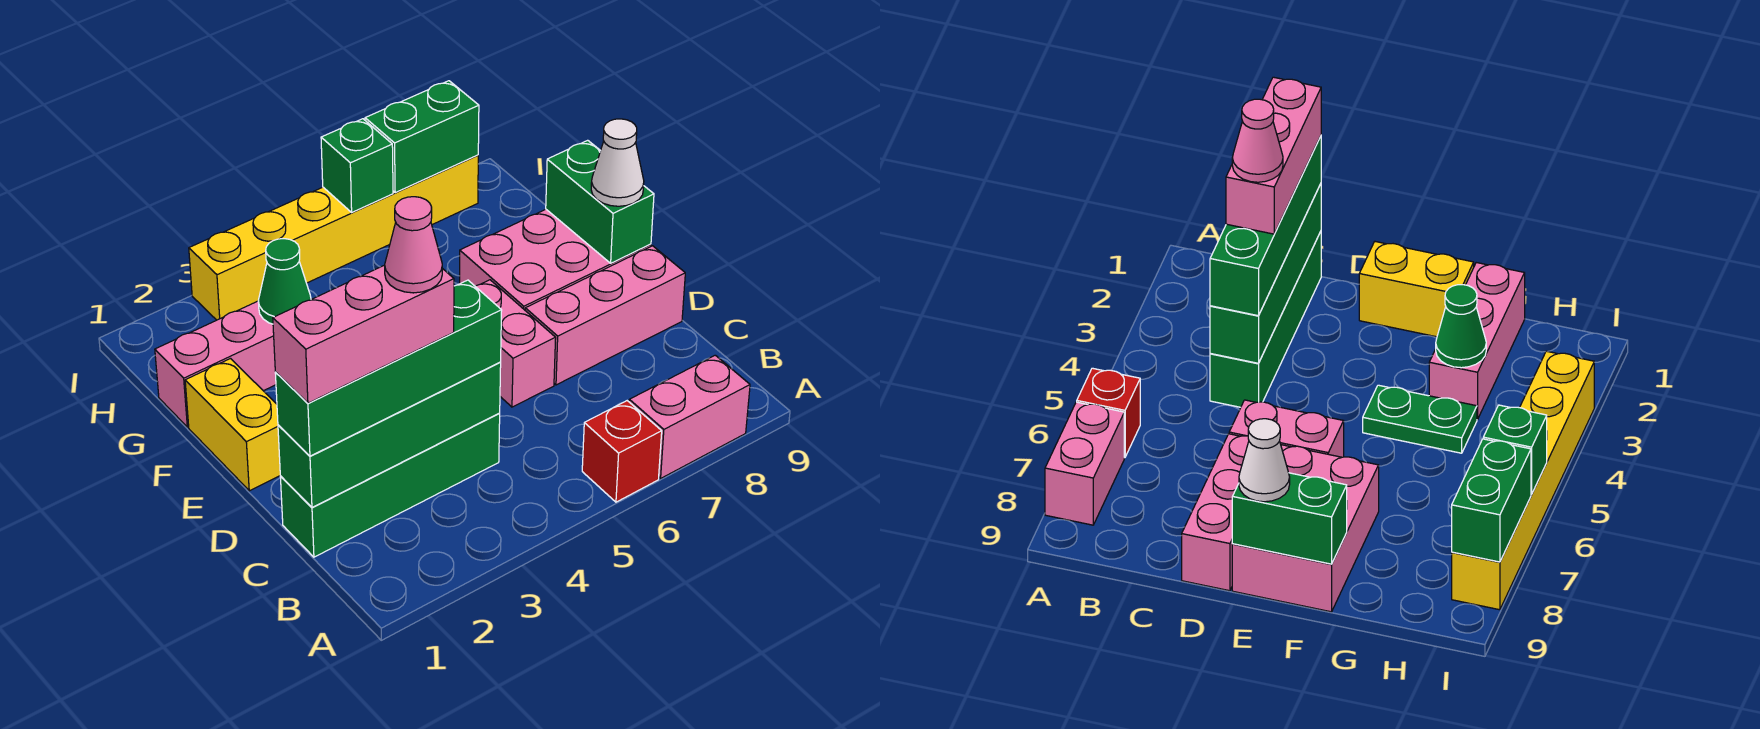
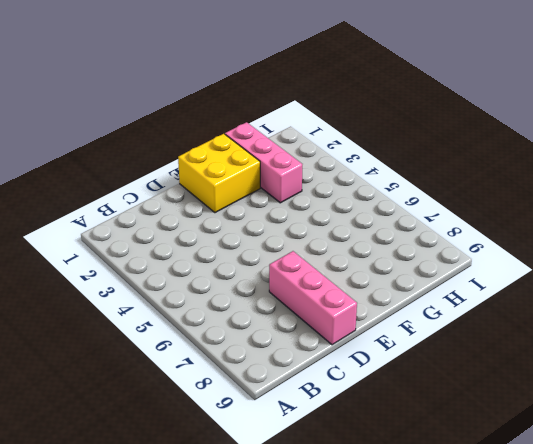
yellow brick E1:F2 level 1 -> yellow brick E1:F1 level 1
none -> red brick A6 level 1
none -> pink brick A7:A8 level 1
none -> green brick C1:C4 level 1

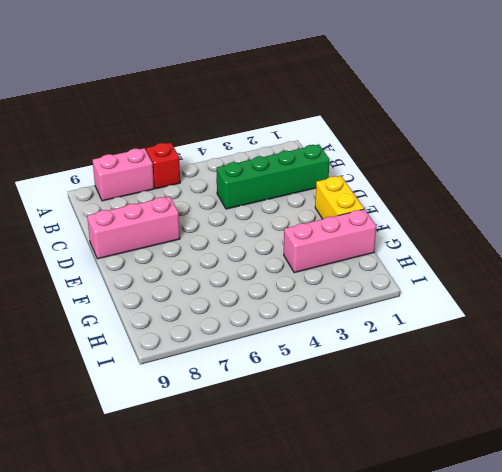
none -> pink brick D6:E6 level 1
none -> pink brick E7:F9 level 1
none -> green plate F4:G4 level 1

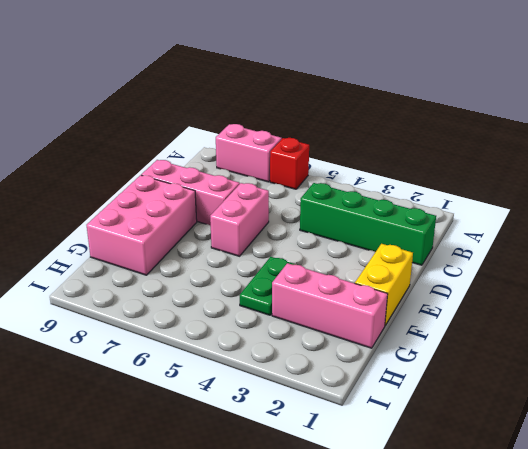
pink brick E8:G9 level 1 -> pink brick E7:F9 level 1
none -> yellow brick I3:I8 level 1
none -> green brick C1:C4 level 2
none -> green brick E9:F9 level 2

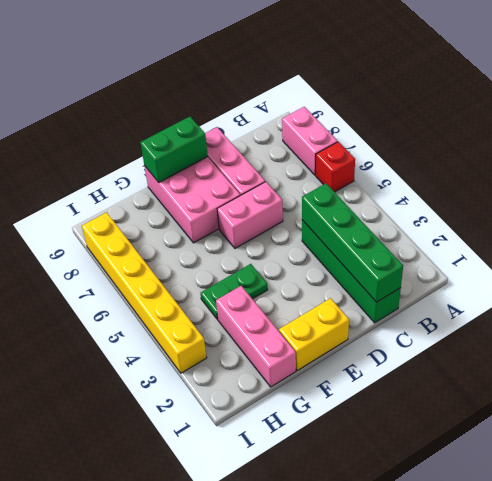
none -> green cone G3 level 2
none -> green brick I6 level 2
none -> green brick I7:I8 level 2

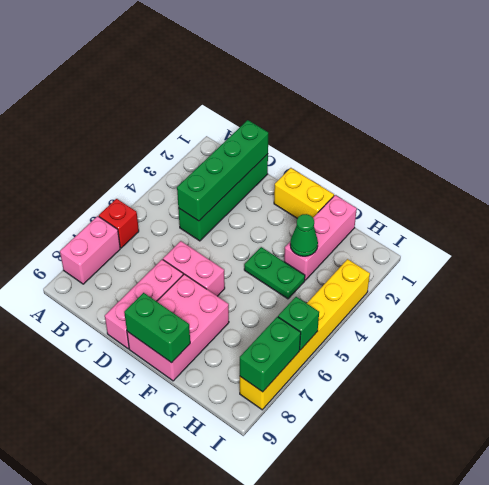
none -> green brick C1:C4 level 3
none -> white cone E9 level 3
none -> pink brick C1:C3 level 4

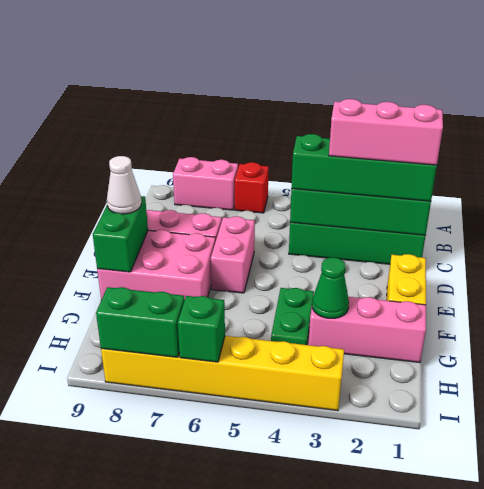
none -> pink cone C3 level 5

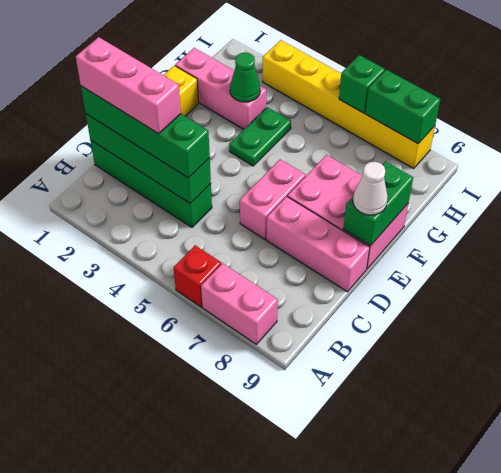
none -> pink cone C3 level 5

